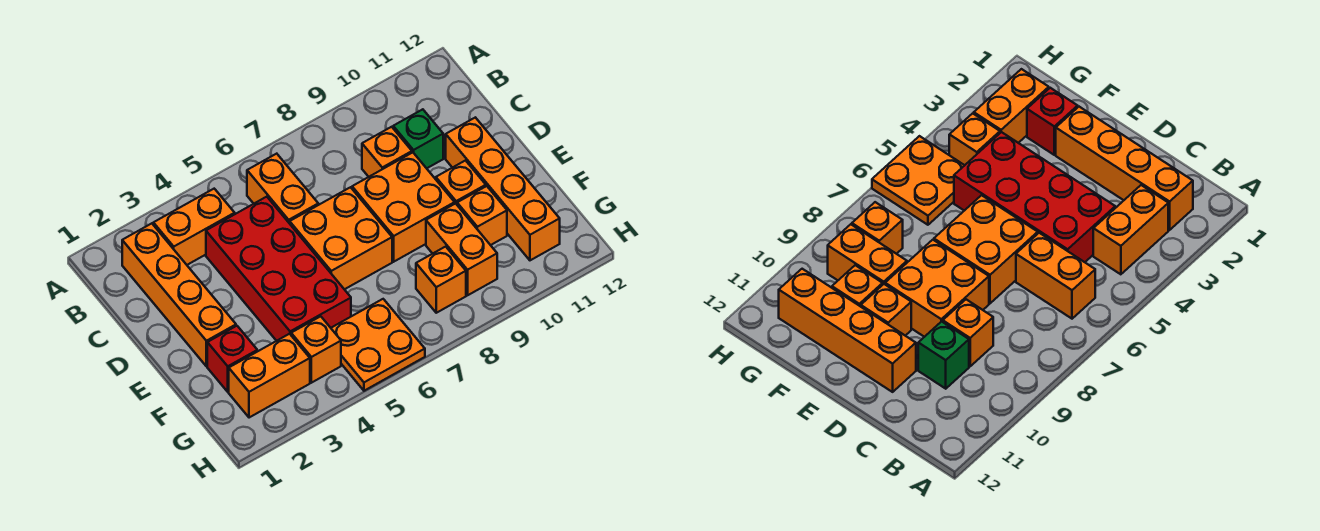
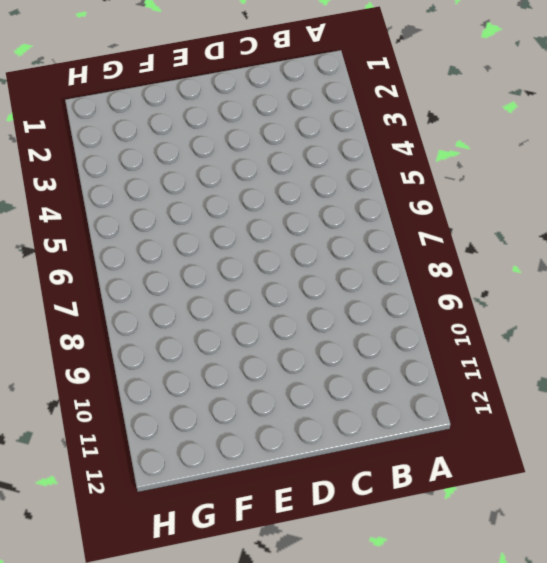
none -> orange brick B2:E2 level 1
none -> orange brick B3:B4 level 1
none -> orange brick B6:C6 level 1

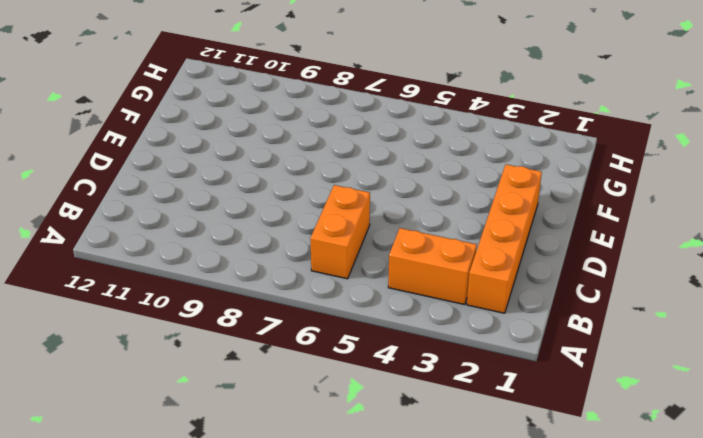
none -> red brick C4:F5 level 1
none -> orange brick C9 level 1
none -> green brick C10 level 1

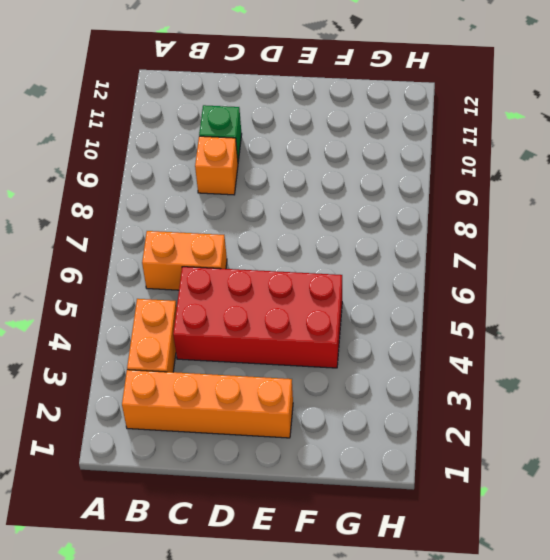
none -> orange brick D6:E7 level 1
none -> orange brick D8:E9 level 1
none -> orange brick D11:G11 level 1

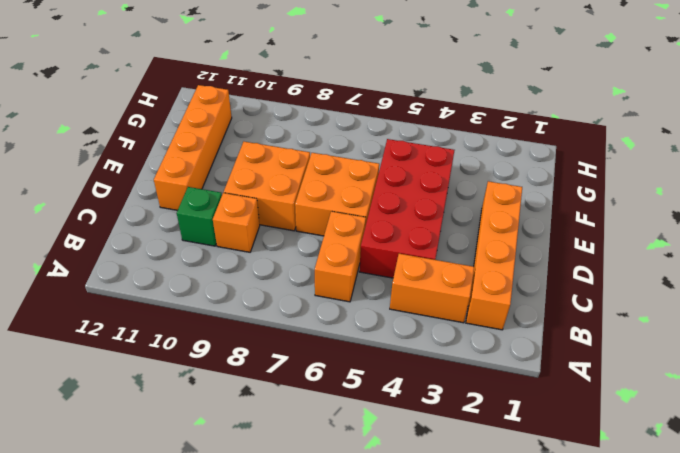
none -> orange brick E10 level 1
none -> red brick F2 level 1
none -> orange brick F9:G9 level 1

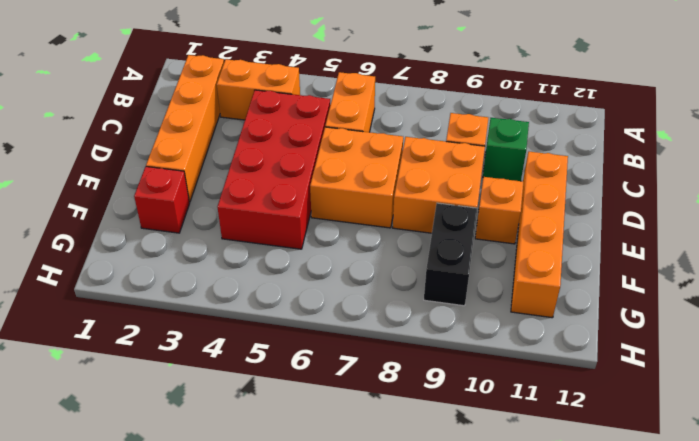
black brick F9:G9 level 1 -> orange brick F9:G9 level 1
none -> orange brick F10 level 1
none -> orange brick G2:G3 level 1
none -> orange brick G4 level 1

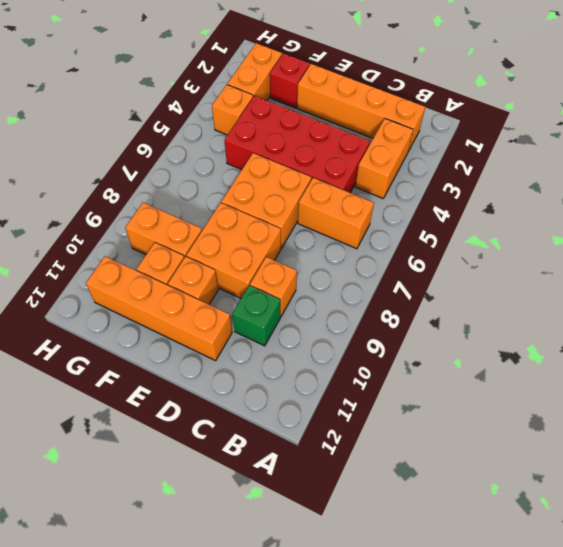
none -> orange plate G5:H6 level 1
none -> orange brick G8 level 1

